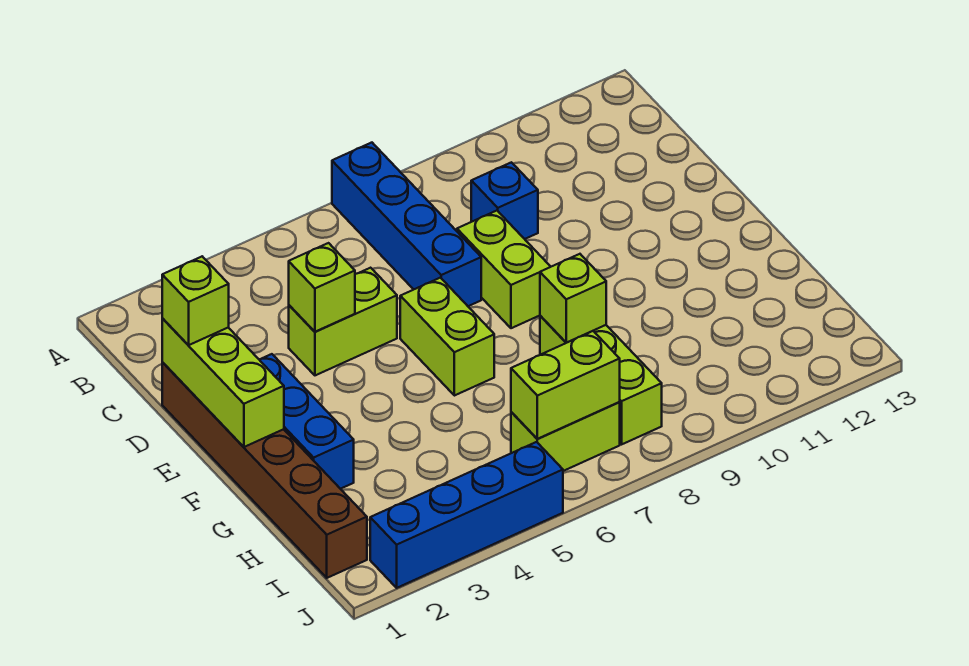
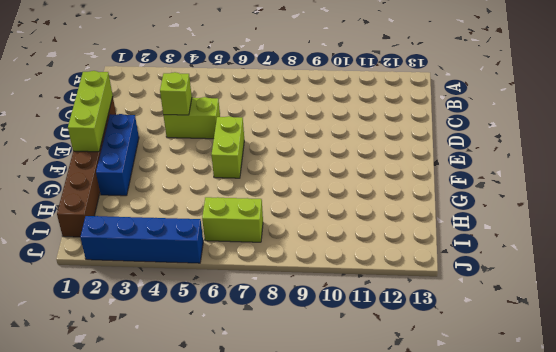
none -> blue brick A7:D7 level 1
none -> blue brick C9 level 1
none -> lime brick D8:E8 level 1

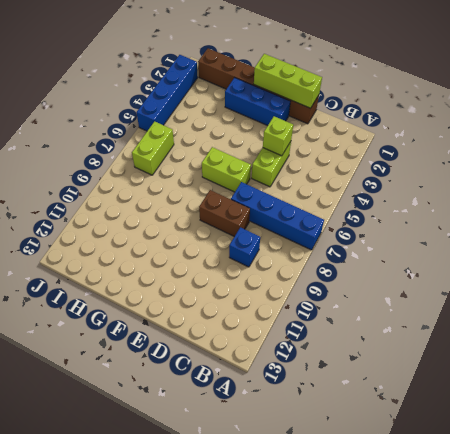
brown brick D8:E8 level 1 -> lime brick D8:E8 level 1
none -> lime brick G8:I8 level 1
none -> lime brick G8 level 2
none -> lime brick I6:I7 level 2

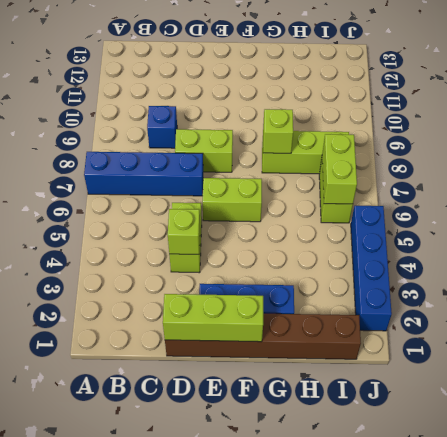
none -> lime brick D1 level 3

